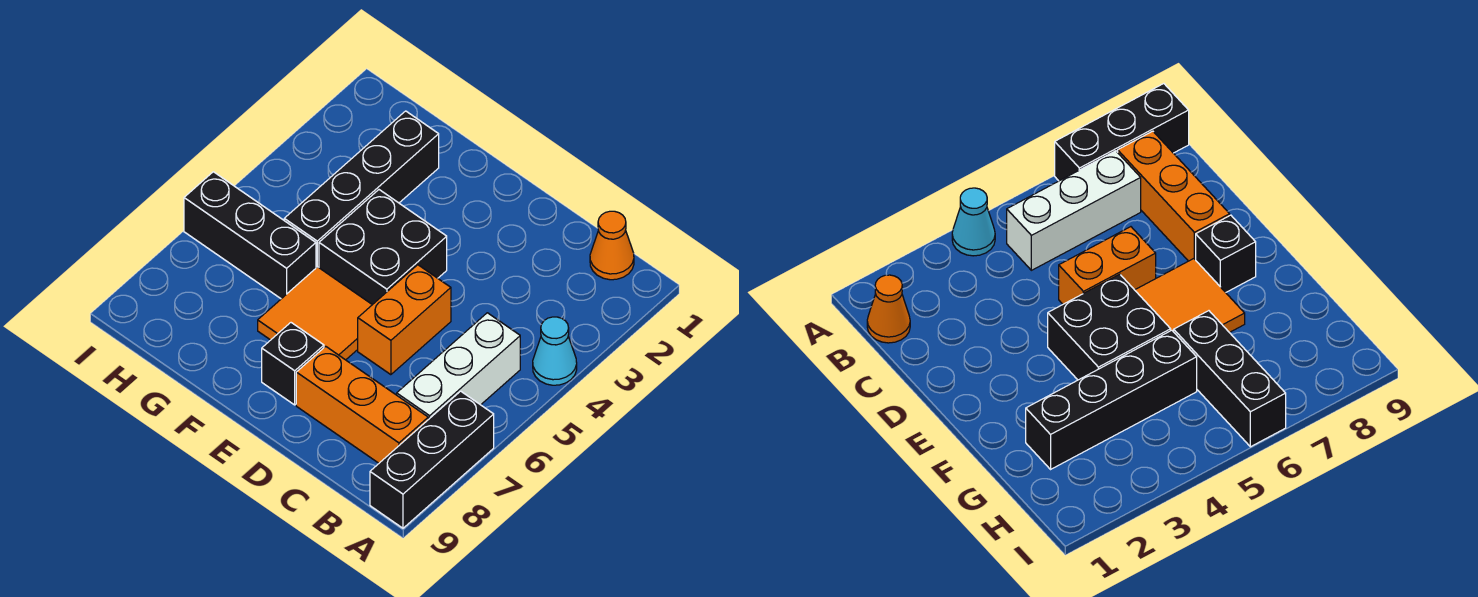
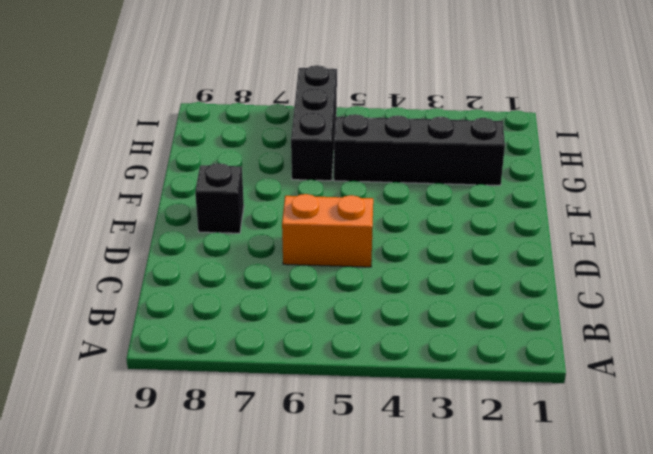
none -> cyan cone A4 level 1
none -> black brick A7:A9 level 1

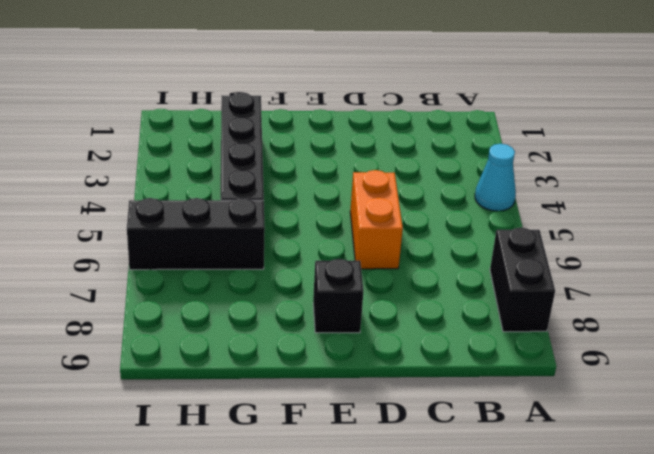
black brick A7:A8 level 1 -> black brick A7:A9 level 1
none -> orange cone B1 level 1
none -> white brick B5:B7 level 1

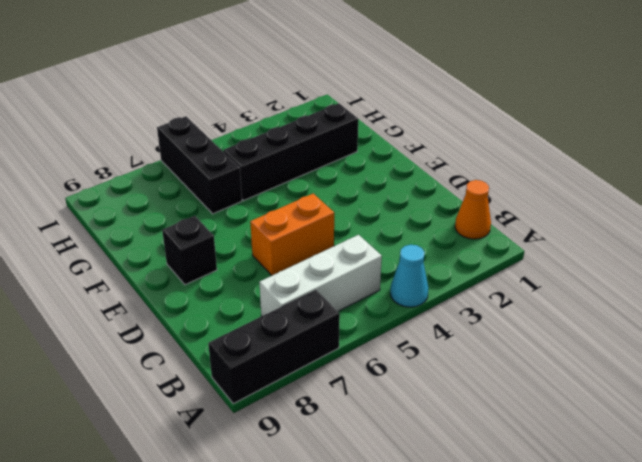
none -> orange brick B8:D8 level 1
none -> black brick E4:F5 level 1

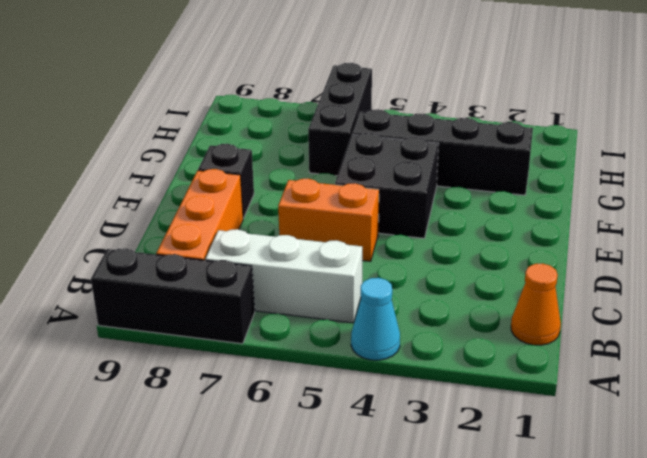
none -> orange tile E6:F7 level 1

